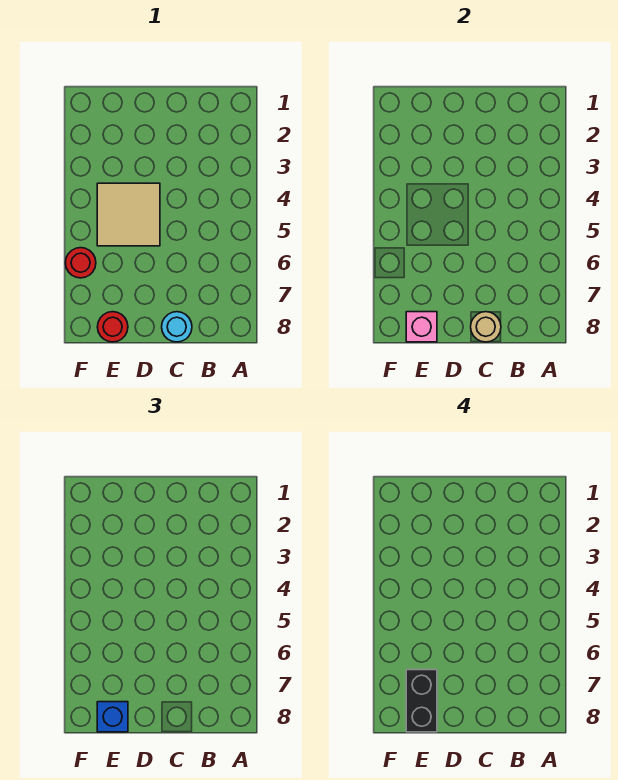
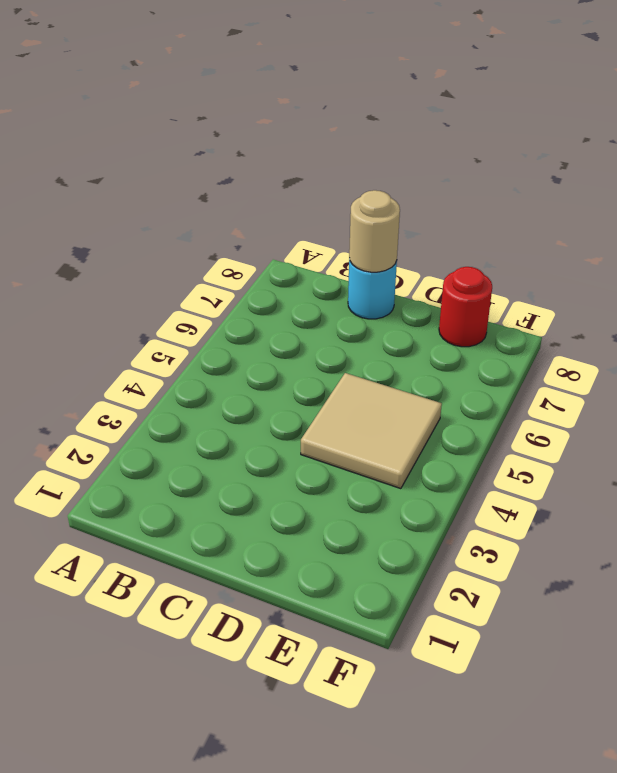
none -> red round brick F6 level 1
none -> pink brick E8 level 2

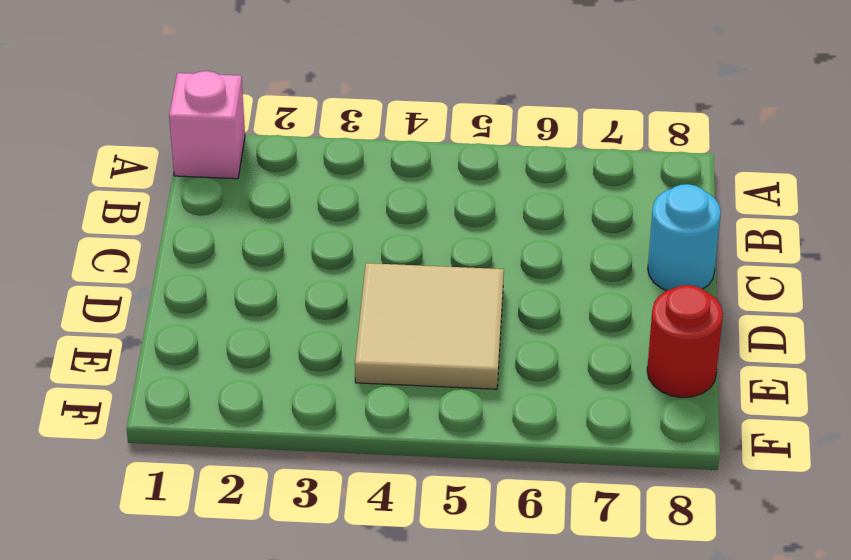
pink brick A1 level 1 -> pink brick E8 level 2
none -> red round brick F6 level 1
none -> tan round brick C8 level 2

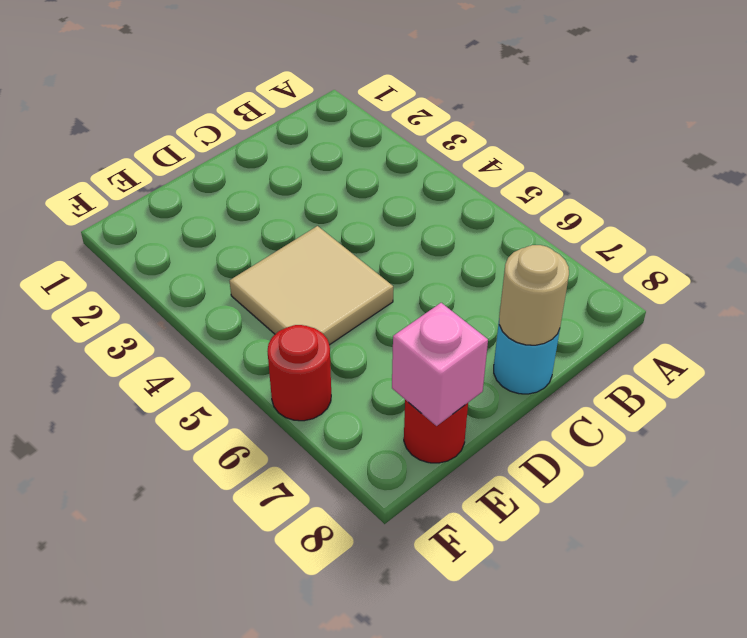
none -> blue brick E8 level 3
none -> black brick E7:E8 level 4

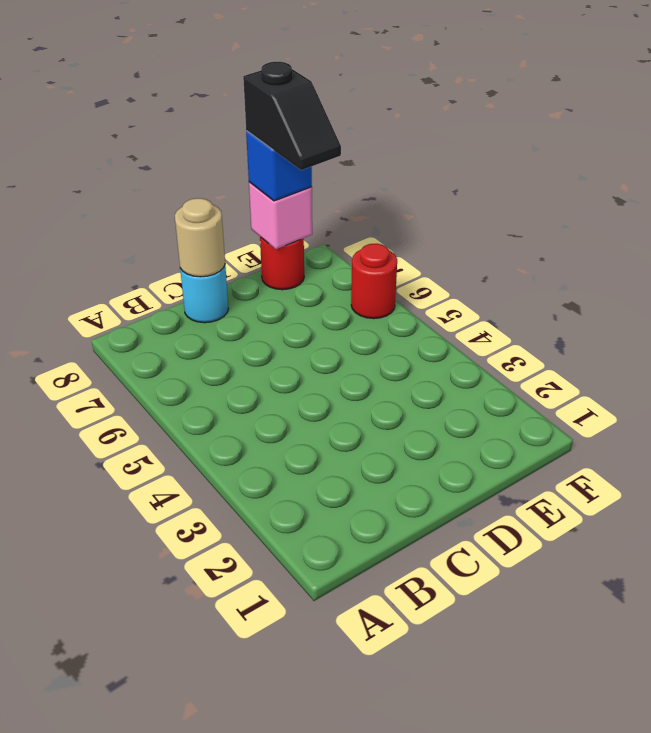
black slope E7:E8 level 4 top 8 -> black brick E7:E8 level 4
none -> tan tile D4:E5 level 1

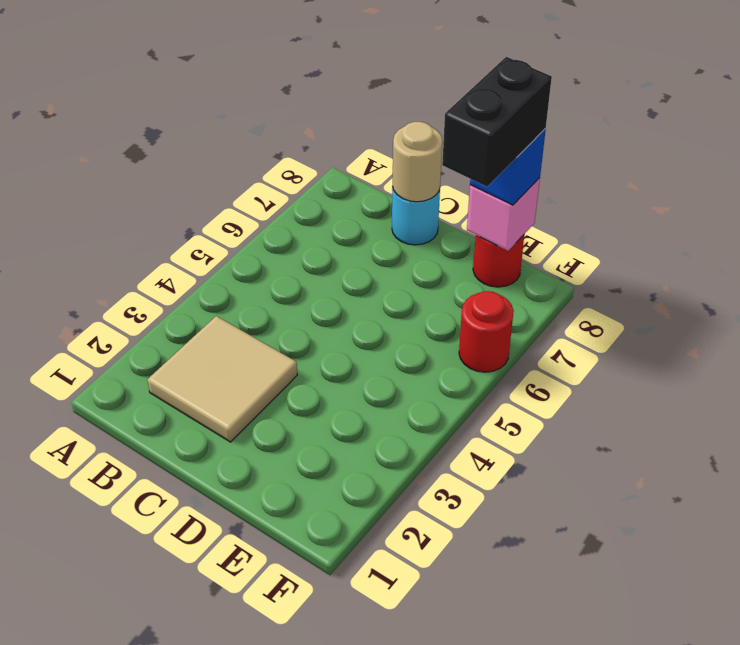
tan tile B2:C3 level 1 -> tan tile D4:E5 level 1

